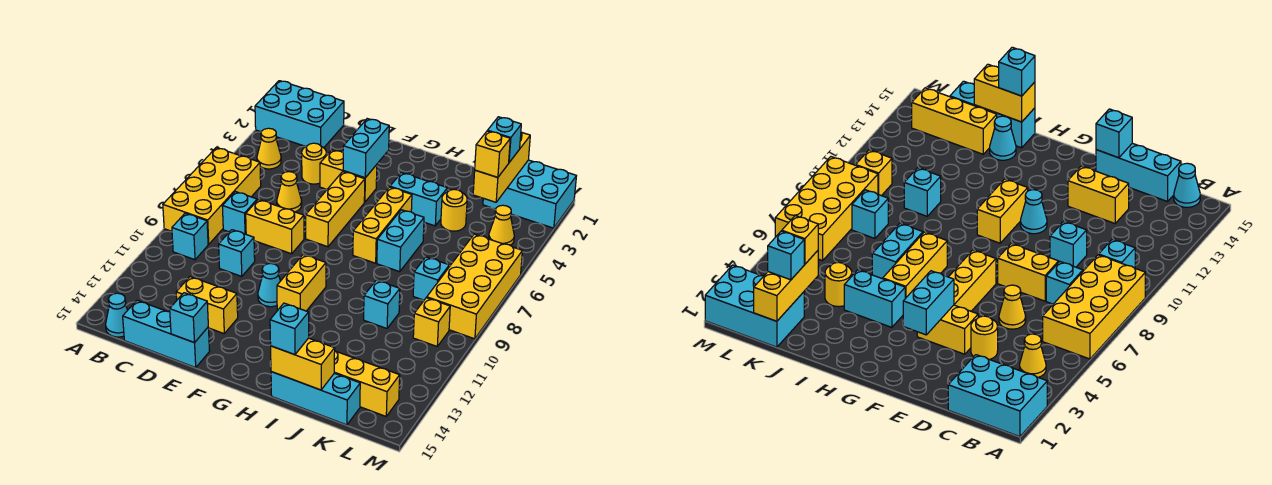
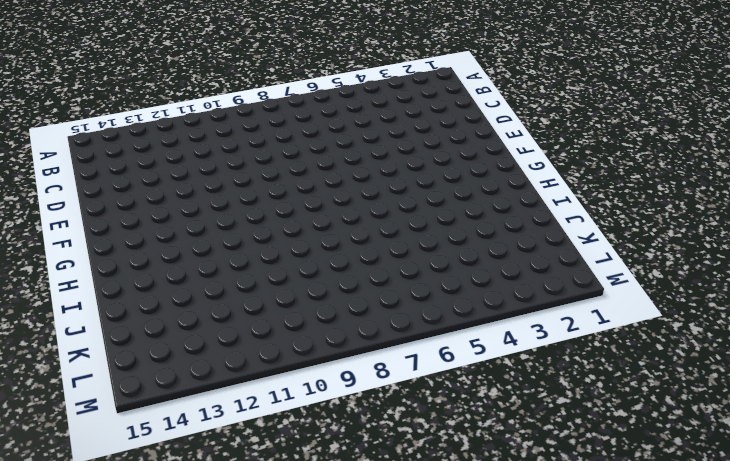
none -> cyan brick A1:C2 level 1
none -> yellow brick A6:B9 level 1
none -> yellow cone B4 level 1
none -> cyan brick B10 level 1

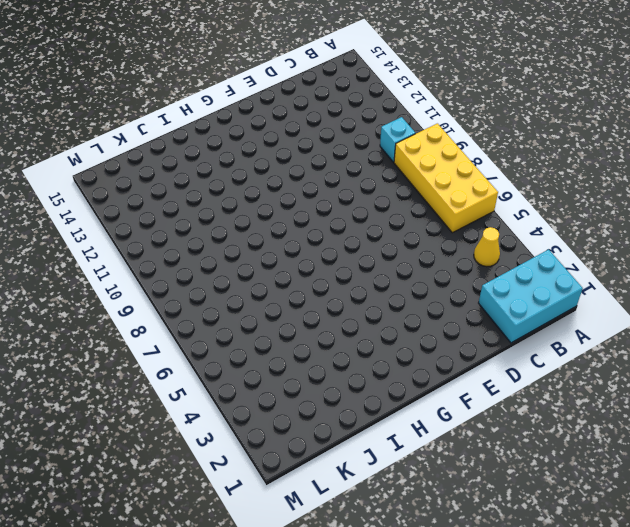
none -> cyan cone B15 level 1
none -> cyan brick C8 level 1
none -> cyan brick C15:E15 level 1
none -> yellow round brick D4 level 1

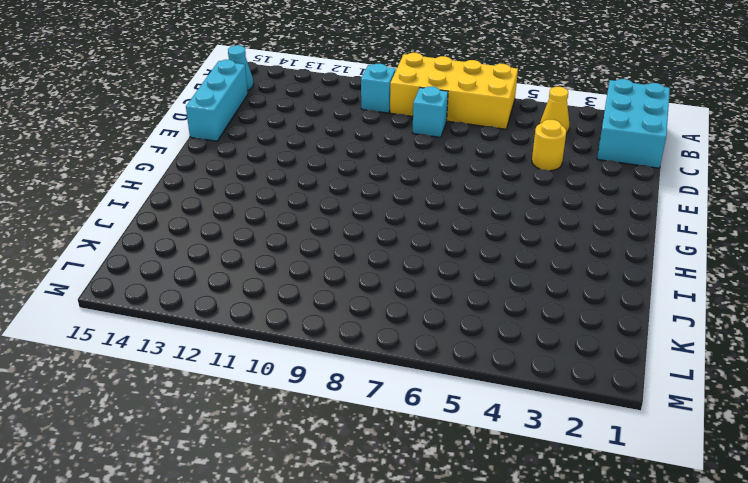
none -> yellow cone D6 level 1
none -> yellow brick D8:E8 level 1
none -> cyan brick D10 level 1
none -> yellow brick D13:E13 level 1

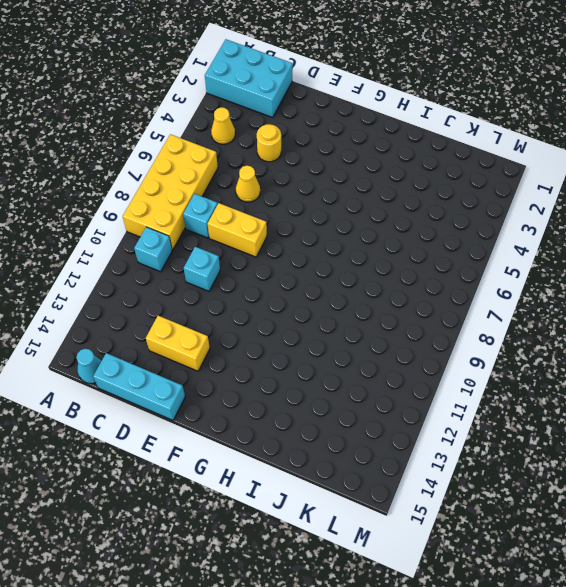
none -> yellow brick E4:F4 level 1
none -> yellow brick F5:F7 level 1
none -> cyan cone F11 level 1
none -> yellow brick G10:G11 level 1

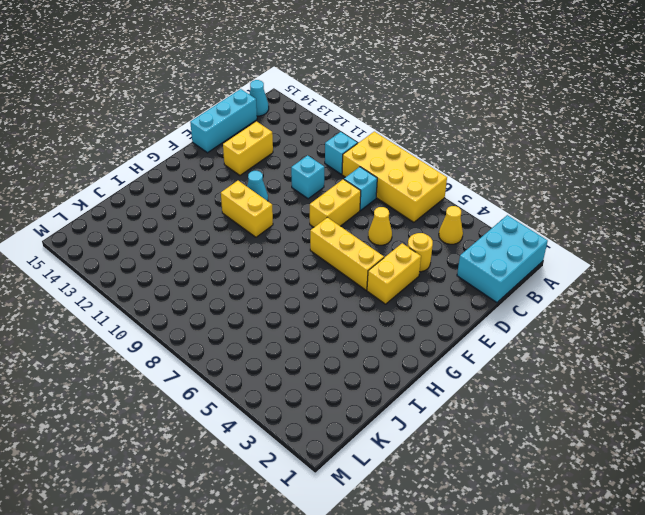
none -> cyan brick H4:I4 level 1
none -> yellow brick H5:H7 level 1
none -> cyan brick I6:I7 level 1
none -> cyan cone I14 level 1

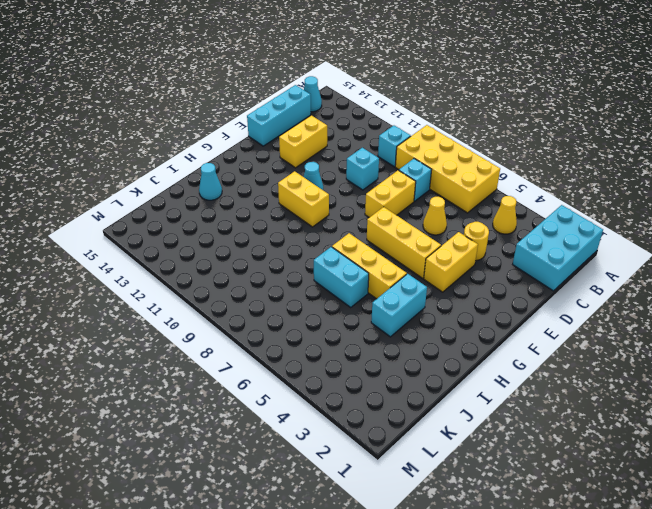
none -> cyan brick I15:K15 level 1
none -> yellow round brick J4 level 1
none -> cyan brick J10 level 1
none -> yellow brick J14:L14 level 1

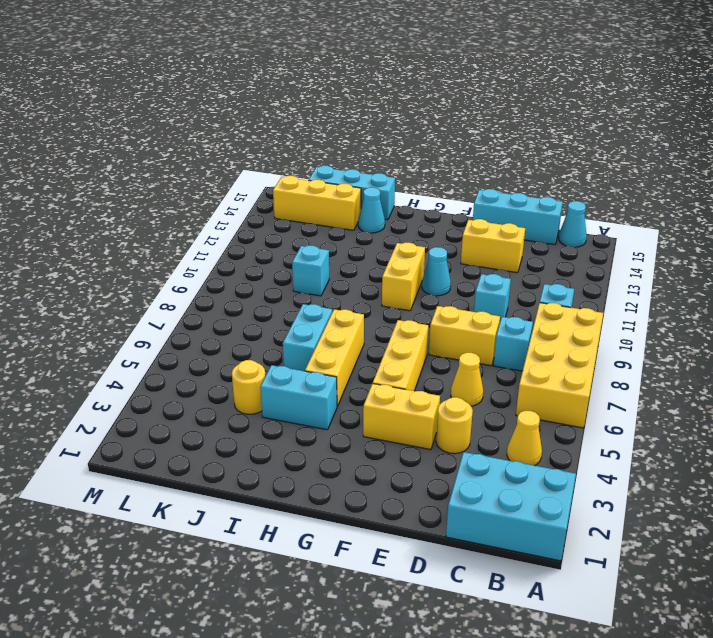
none -> cyan brick K1:M2 level 1
none -> cyan brick K8 level 1
none -> yellow cone L4 level 1
none -> yellow brick L6:M9 level 1

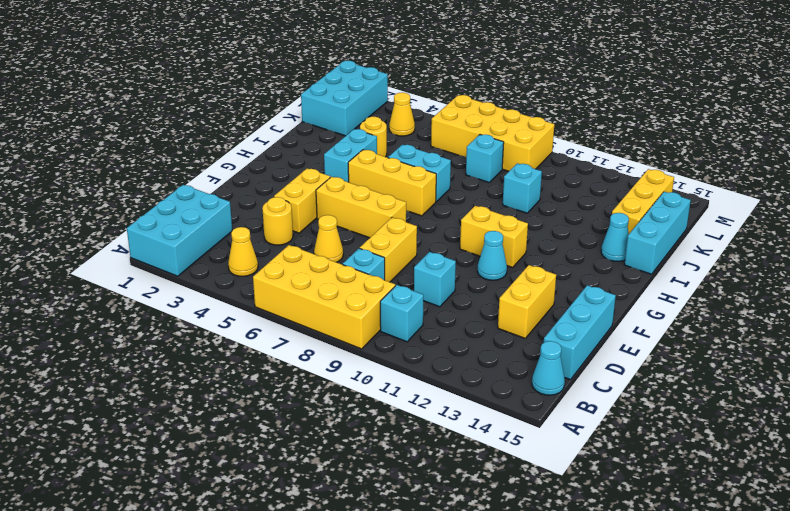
none -> yellow brick L10 level 1
none -> cyan brick E15 level 2
none -> cyan brick F3:F4 level 2
none -> yellow brick I15:J15 level 2

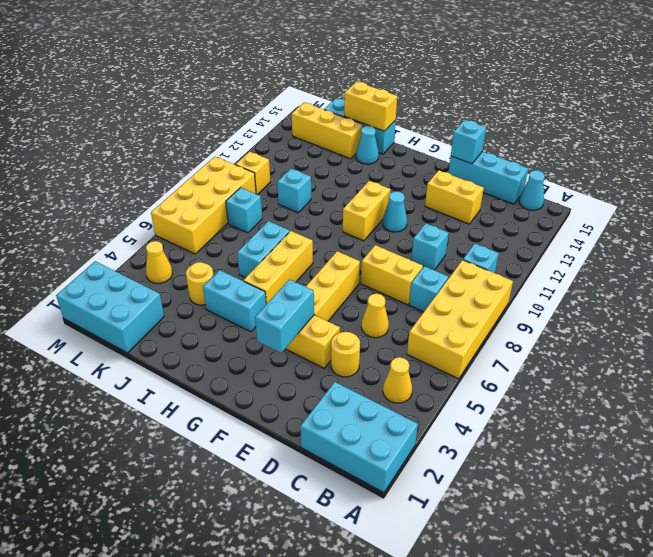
none -> yellow brick K1:K3 level 2
none -> cyan brick I15 level 3
none -> cyan brick K2 level 3
none -> yellow brick K3 level 3

